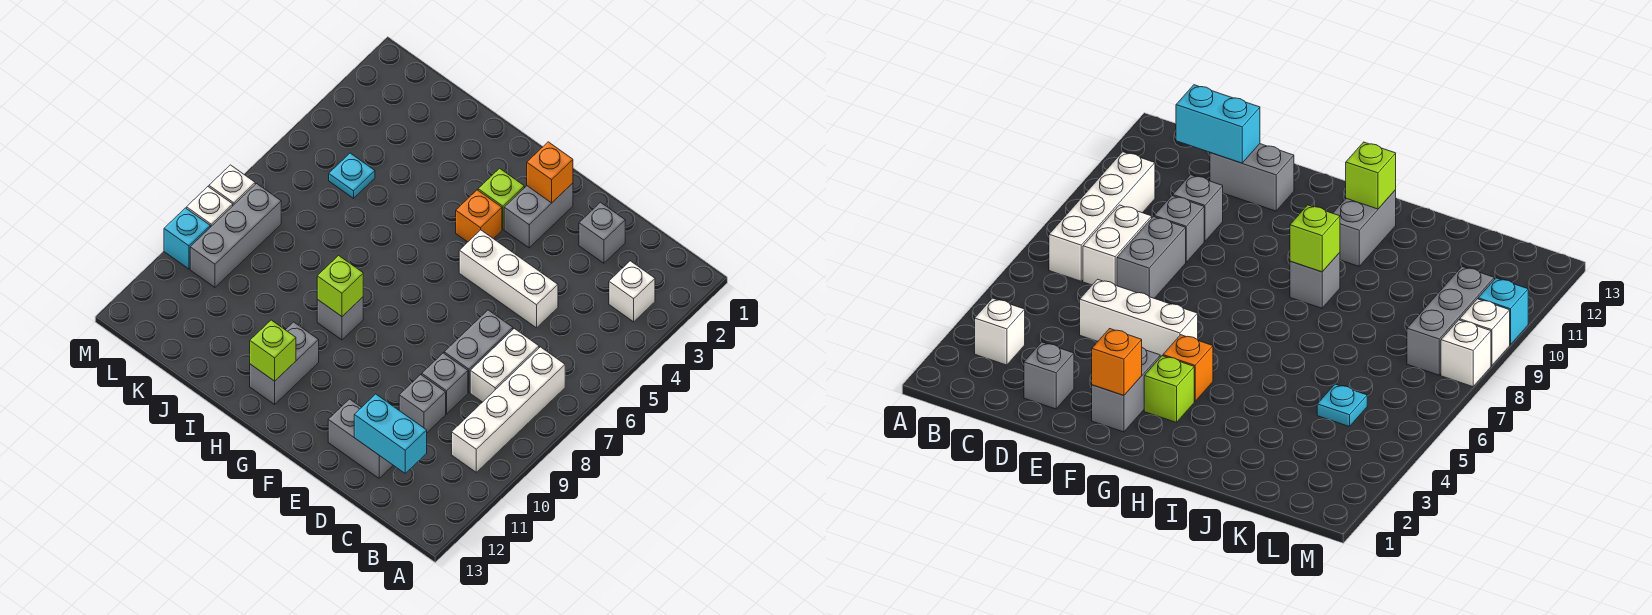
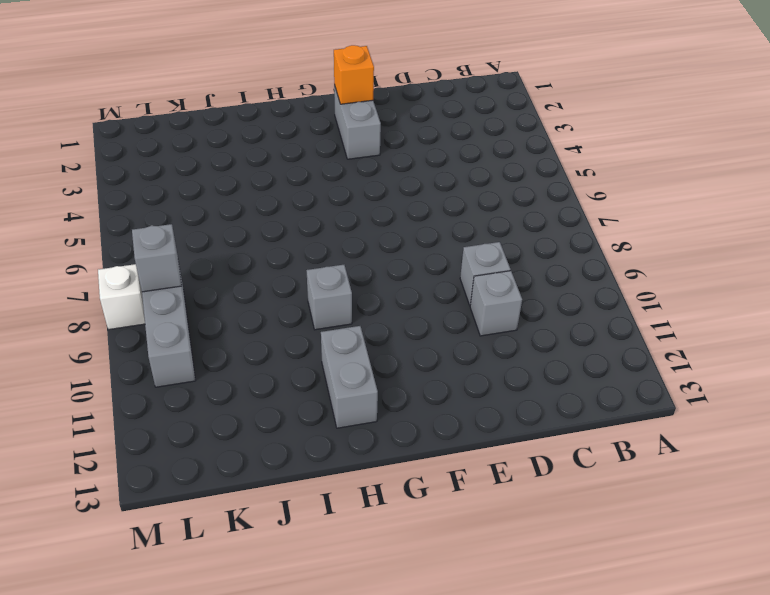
grey brick L8 level 2 -> grey brick D2 level 1
none -> white brick B3 level 1
none -> white brick B7:B10 level 1
none -> white brick C7:C8 level 1

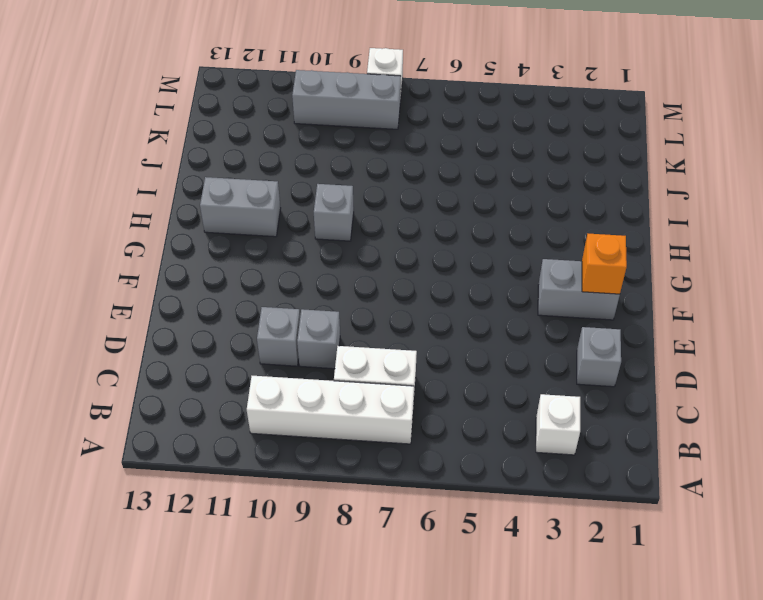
none -> white brick D5:F5 level 1
none -> grey brick D7:D8 level 1
none -> grey brick D12:E12 level 1

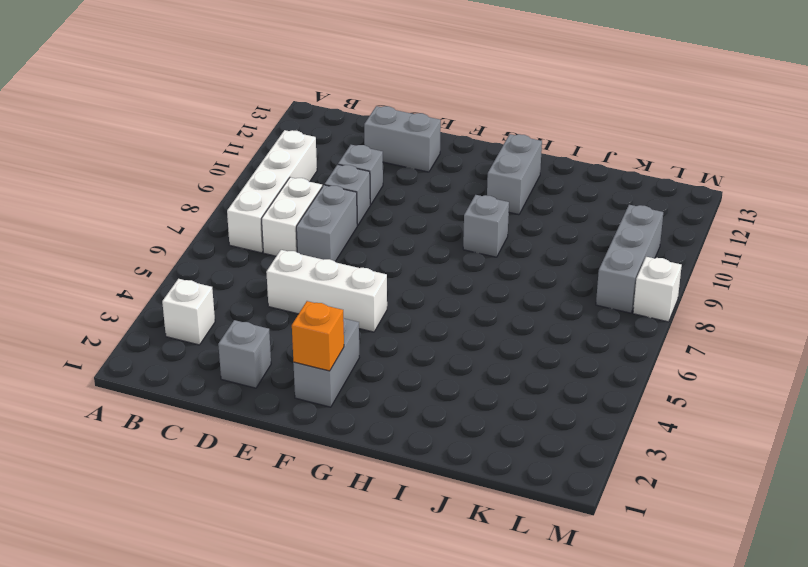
none -> lime brick G3 level 1
none -> orange brick G4 level 1
none -> cyan plate K5 level 1

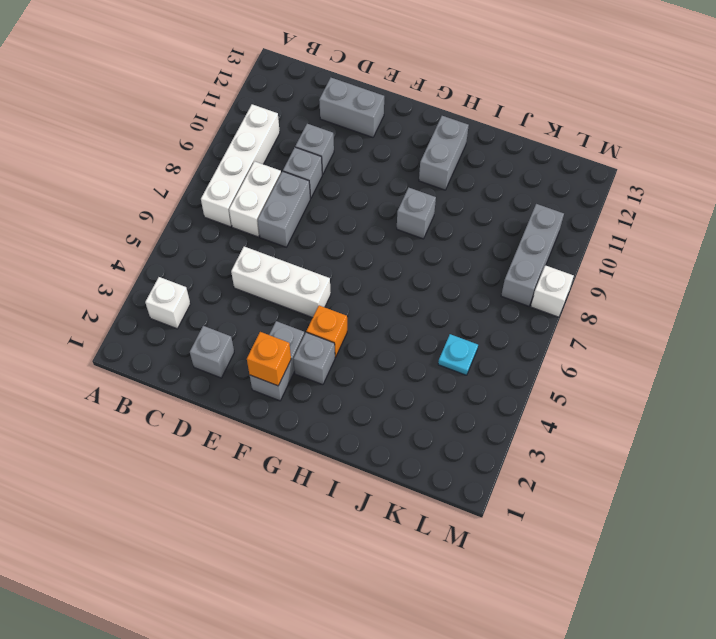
grey brick G3 level 1 -> lime brick G3 level 1
none -> white brick M9 level 1
none -> cyan brick M10 level 1
none -> cyan brick C12:D12 level 2

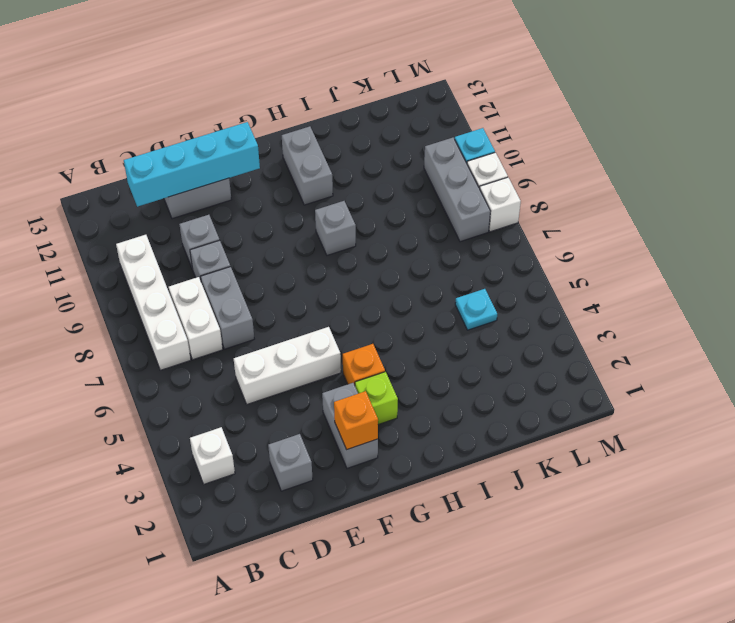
cyan brick C12:F12 level 2 -> cyan brick C12:D12 level 2
none -> lime brick H9 level 2
none -> lime brick H12 level 2

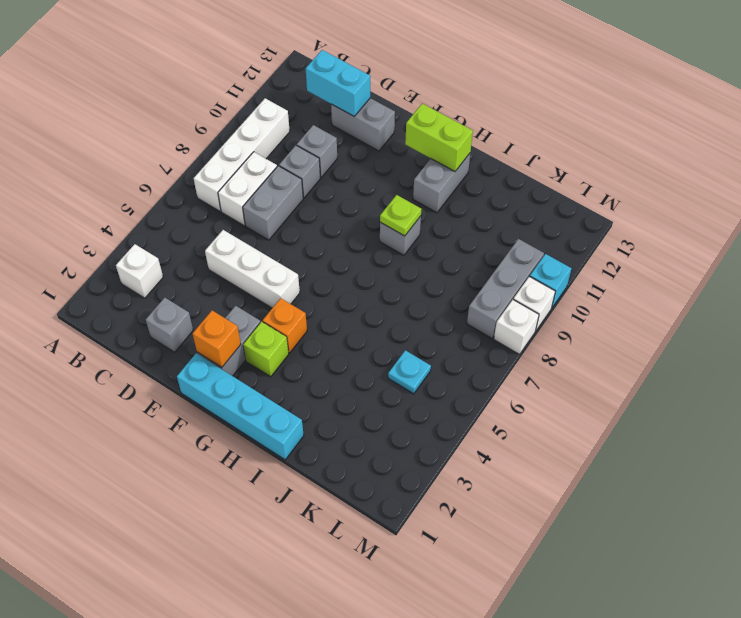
cyan brick F1:I1 level 1 -> none
lime brick G12:H12 level 2 -> lime brick H12 level 2
lime plate H9 level 2 -> lime brick H9 level 2

